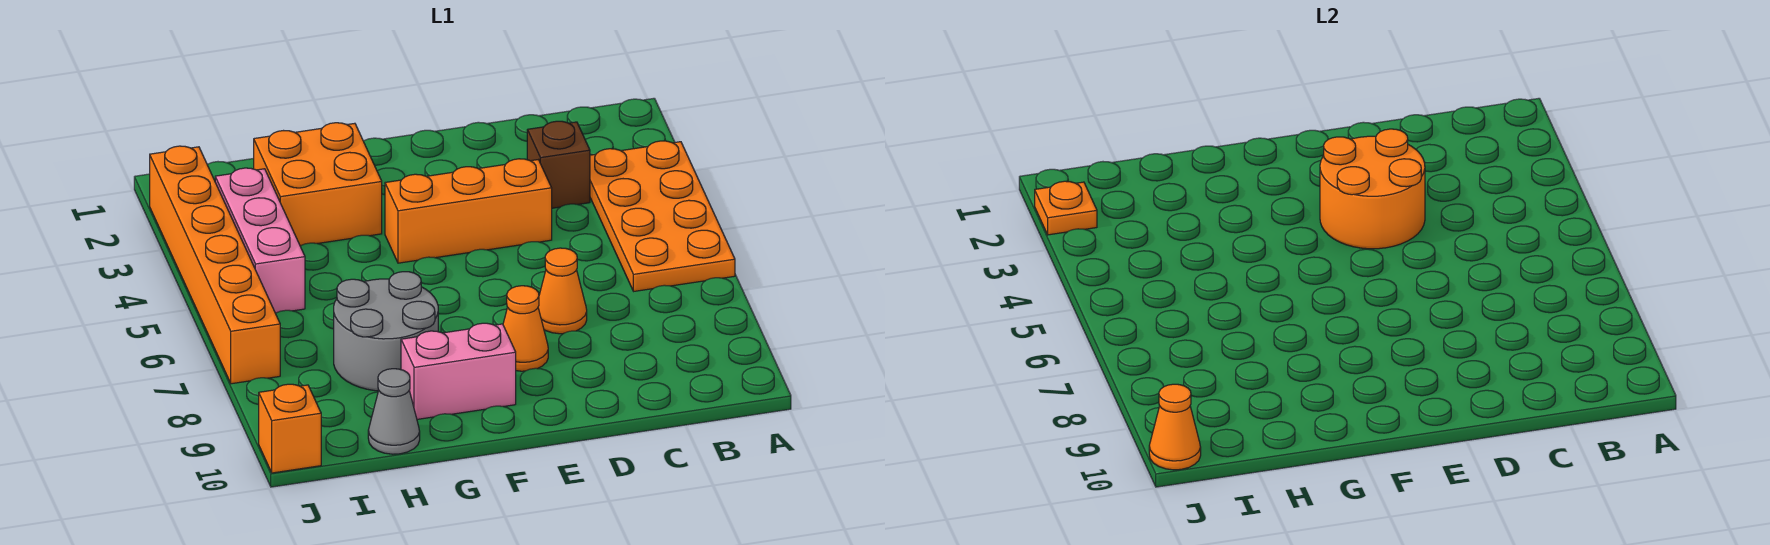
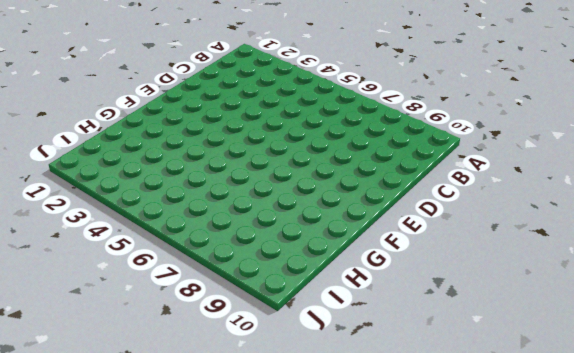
none -> orange plate A3:B6 level 1
none -> brown brick C3 level 1
none -> orange brick D4:F4 level 1

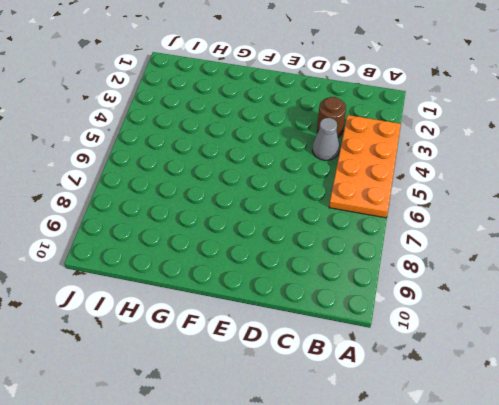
brown round brick C3 level 1 -> brown brick C3 level 1
grey cone C4 level 1 -> grey cone H10 level 1
none -> orange brick D4:F4 level 1
none -> orange cone D7 level 1
none -> orange cone E8 level 1

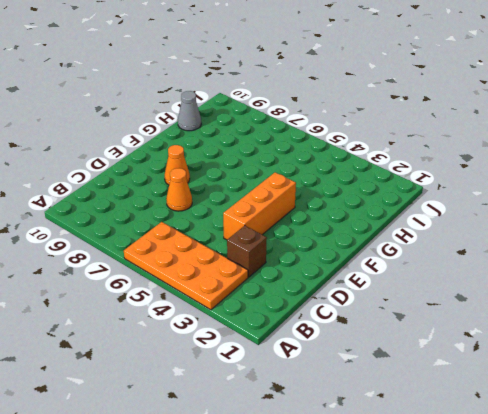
none -> pink brick F9:G9 level 1
none -> orange brick G2:H3 level 1
none -> grey round brick G7:H8 level 1

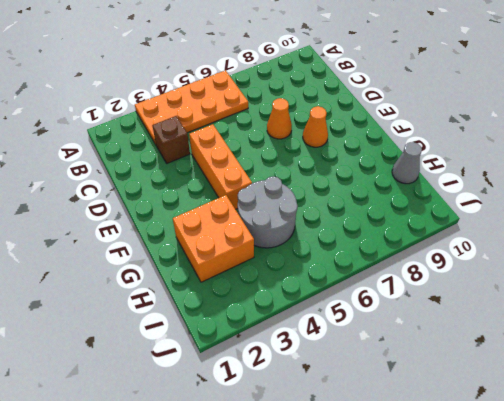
grey round brick G4:H5 level 1 -> grey round brick G7:H8 level 1
none -> pink brick F9:G9 level 1
none -> pink brick I3:I5 level 1
none -> orange brick J2:J7 level 1

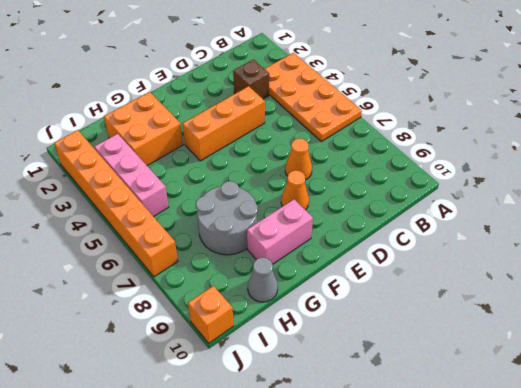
none -> orange round brick D3:E4 level 2
none -> orange plate J2 level 2
none -> orange cone J10 level 2

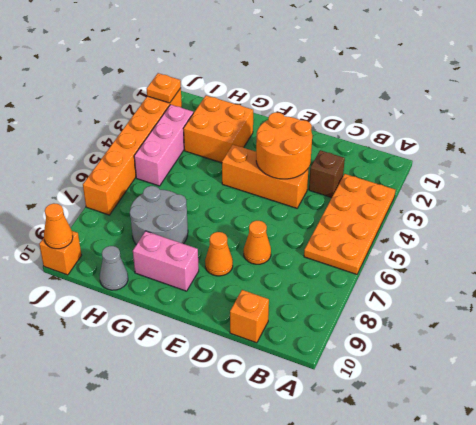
orange brick C10 level 1 -> none

